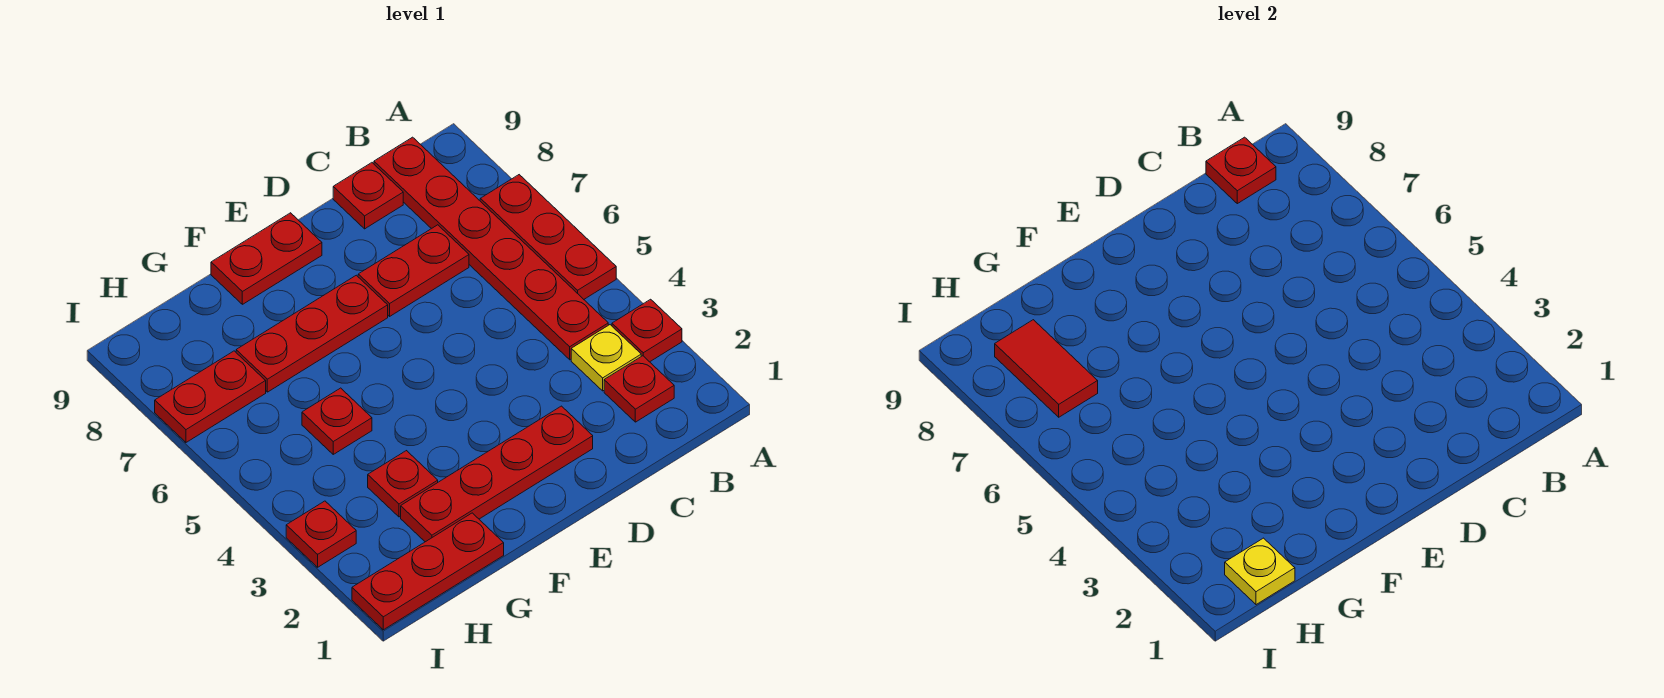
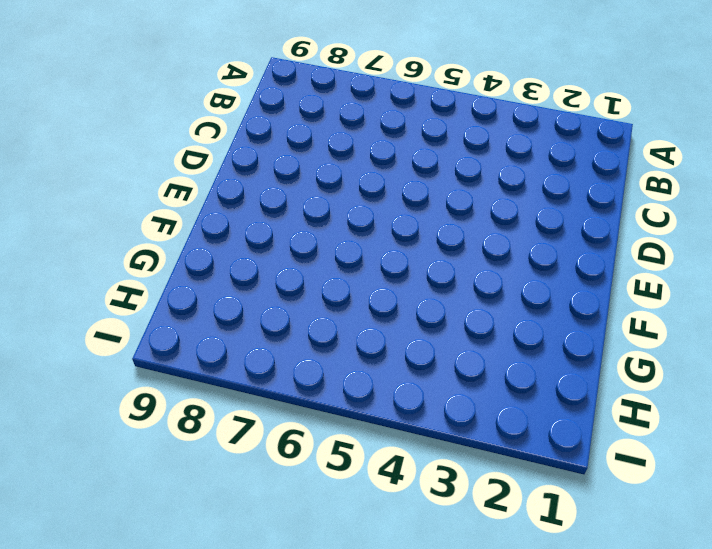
none -> red plate A3 level 1
none -> red plate A5:A7 level 1
none -> red plate B2 level 1

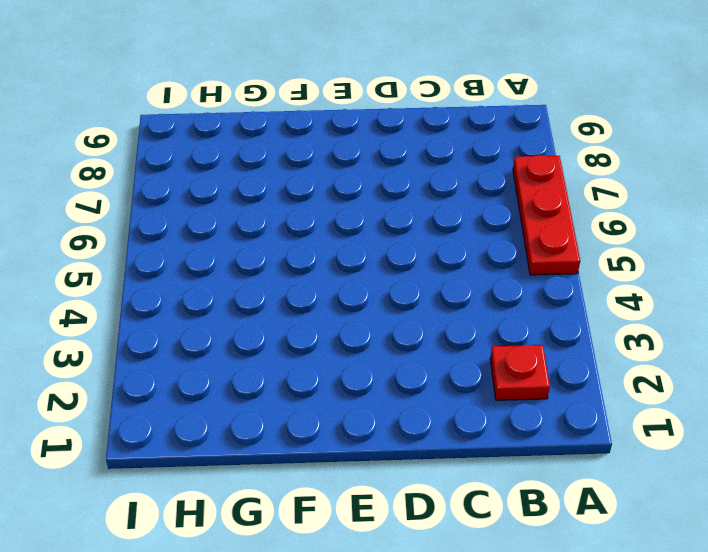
none -> red plate A3 level 1
none -> yellow plate B3 level 1
none -> red plate B4:B9 level 1

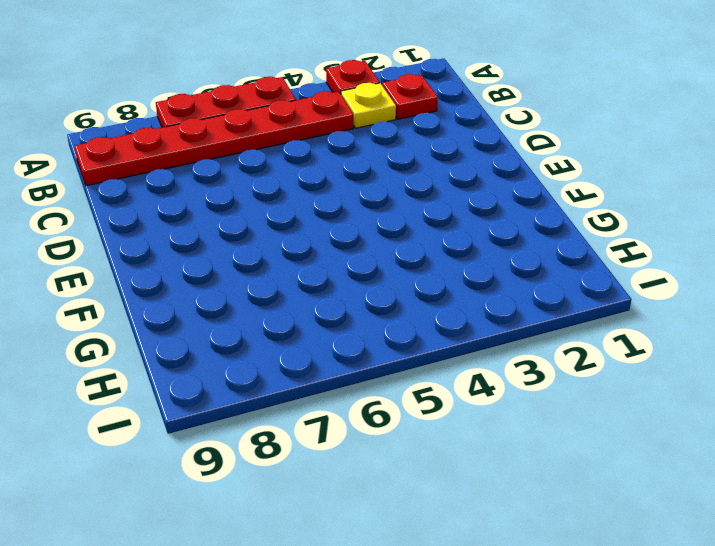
none -> red plate C7:D7 level 1
none -> red plate C9 level 1
none -> red plate D2:G2 level 1

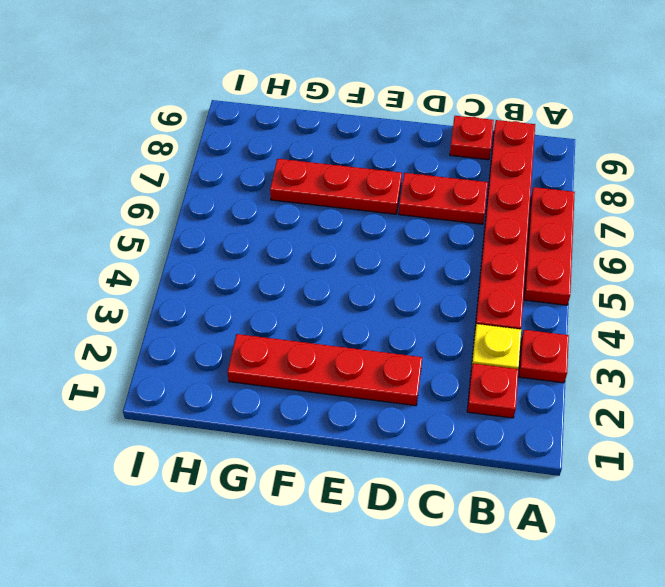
none -> red plate E9:F9 level 1
none -> red plate G1:I1 level 1
none -> red plate G3 level 1

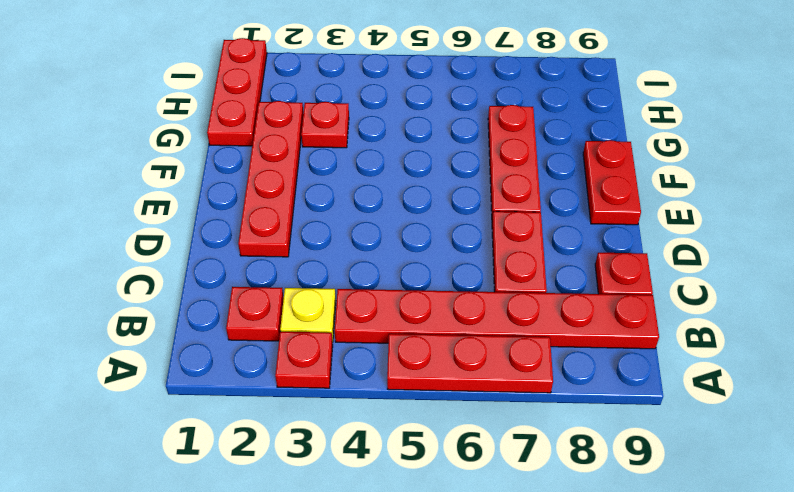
none -> red plate G5 level 1
none -> red plate H7:I7 level 1
none -> red plate I3 level 1

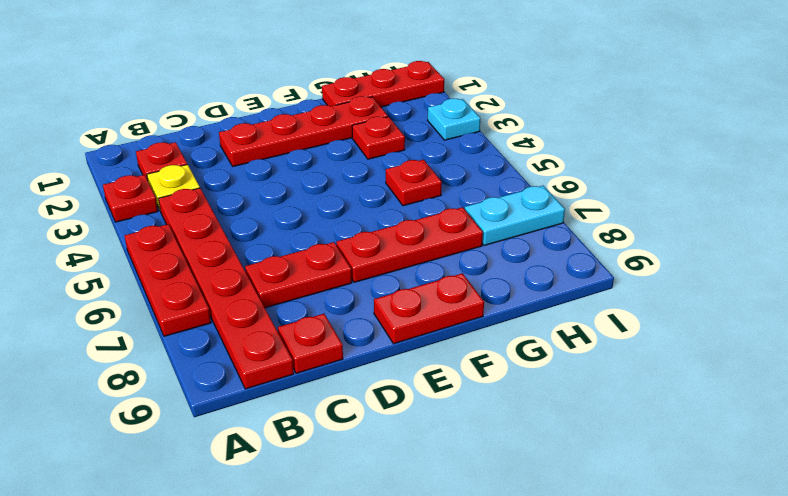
cyan plate H7:I7 level 1 -> red plate H7:I7 level 1
cyan plate I3 level 1 -> red plate I3 level 1
none -> red plate B9 level 2
none -> yellow plate H1 level 2
none -> red tile H7:H8 level 2

